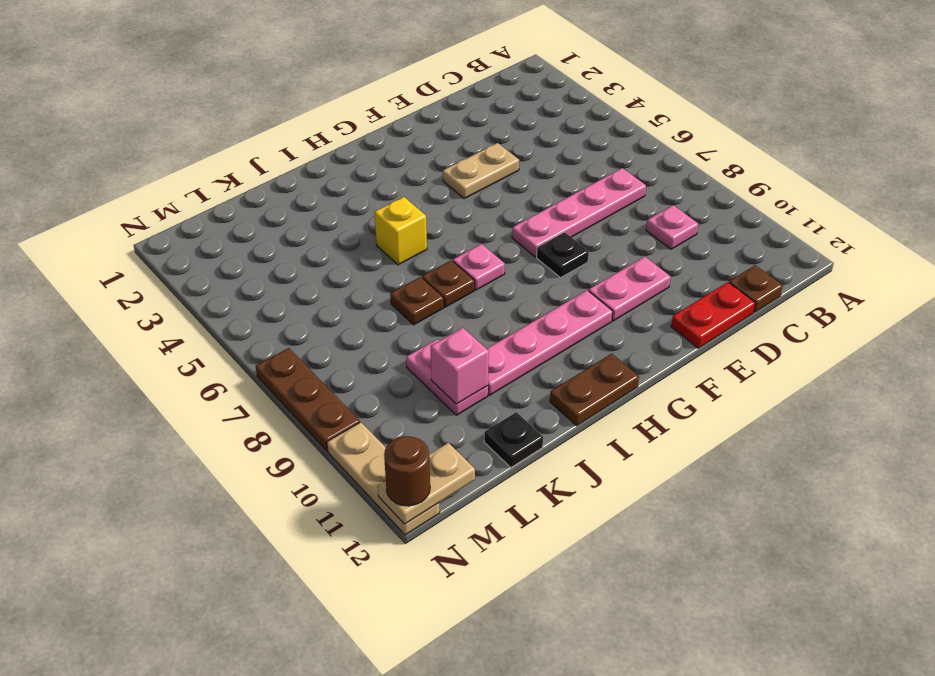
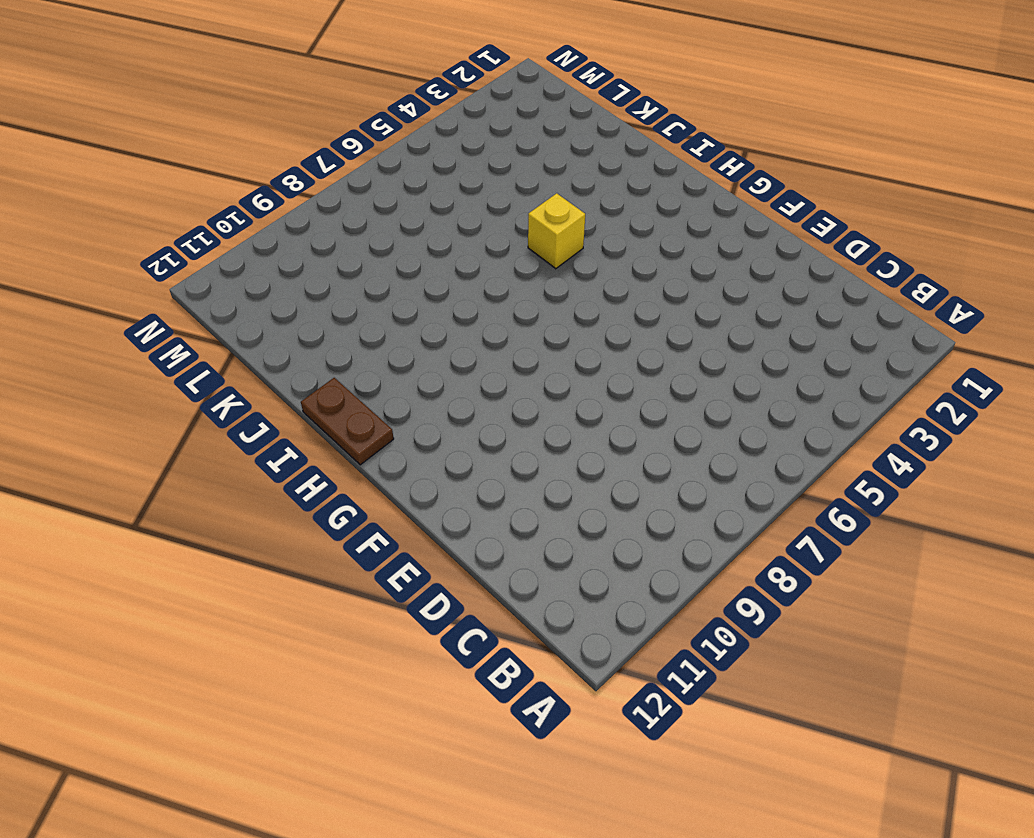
none -> pink plate C7:F7 level 1
none -> pink plate C9 level 1
none -> brown plate C12 level 1

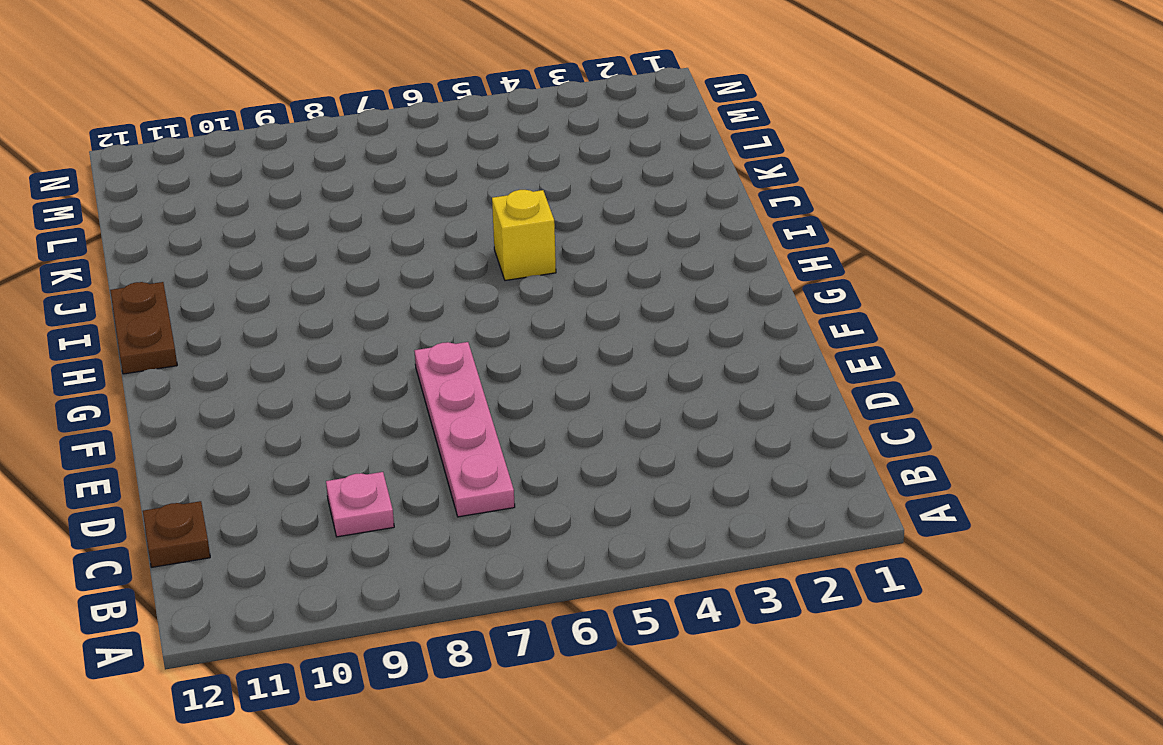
none -> red plate D12:E12 level 1
none -> tan plate E4:F4 level 1
none -> pink plate E10:F10 level 1

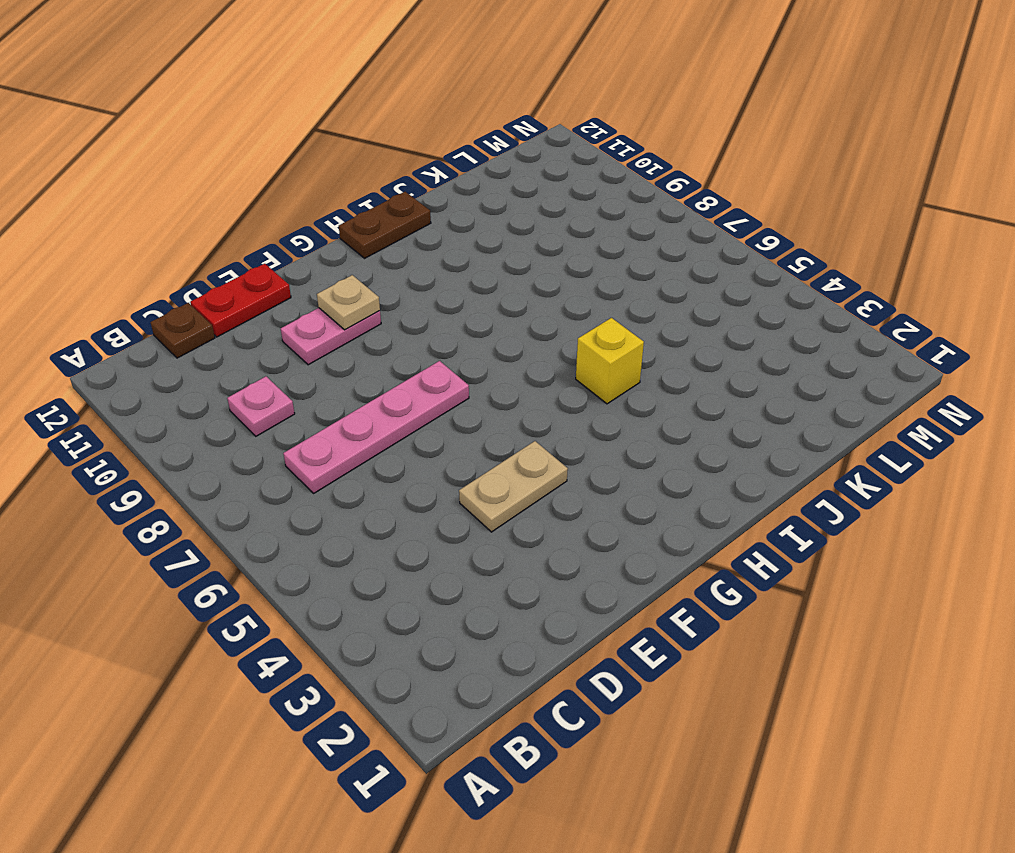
tan plate F10 level 2 -> none
none -> black plate F8 level 1
none -> pink plate G10:J10 level 1
none -> pink plate H7 level 1

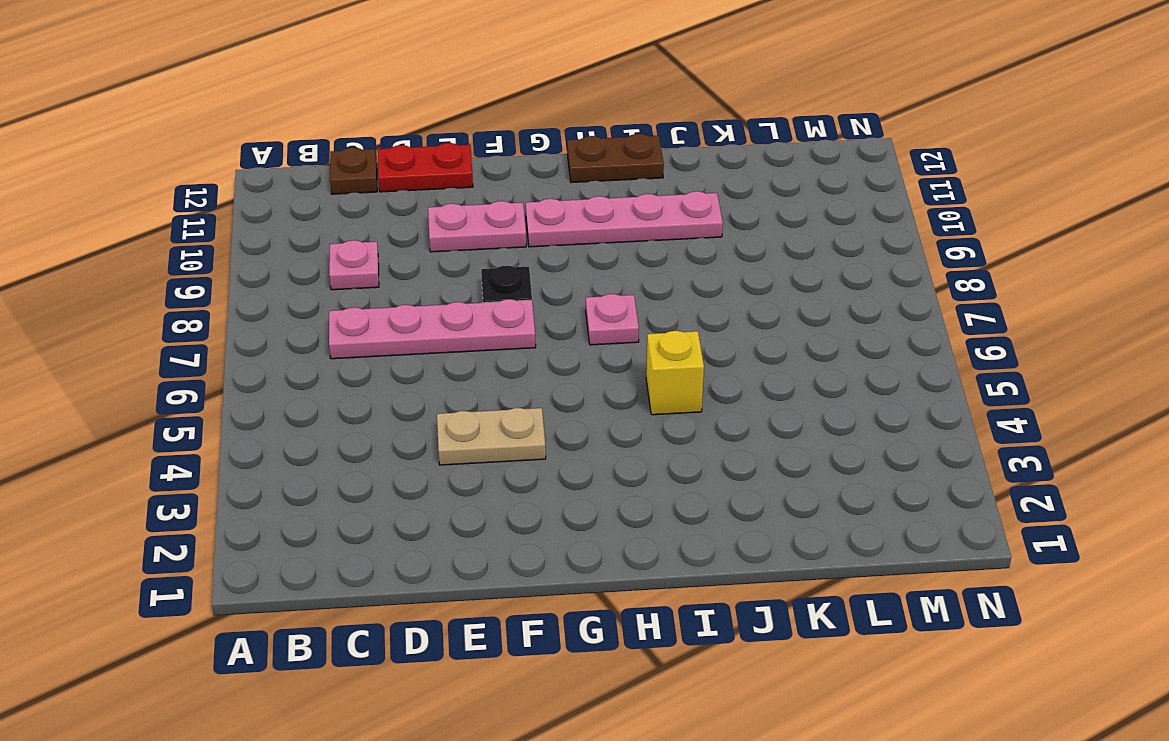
none -> brown plate I7 level 1
none -> brown plate J7 level 1
none -> pink plate K9:K10 level 1

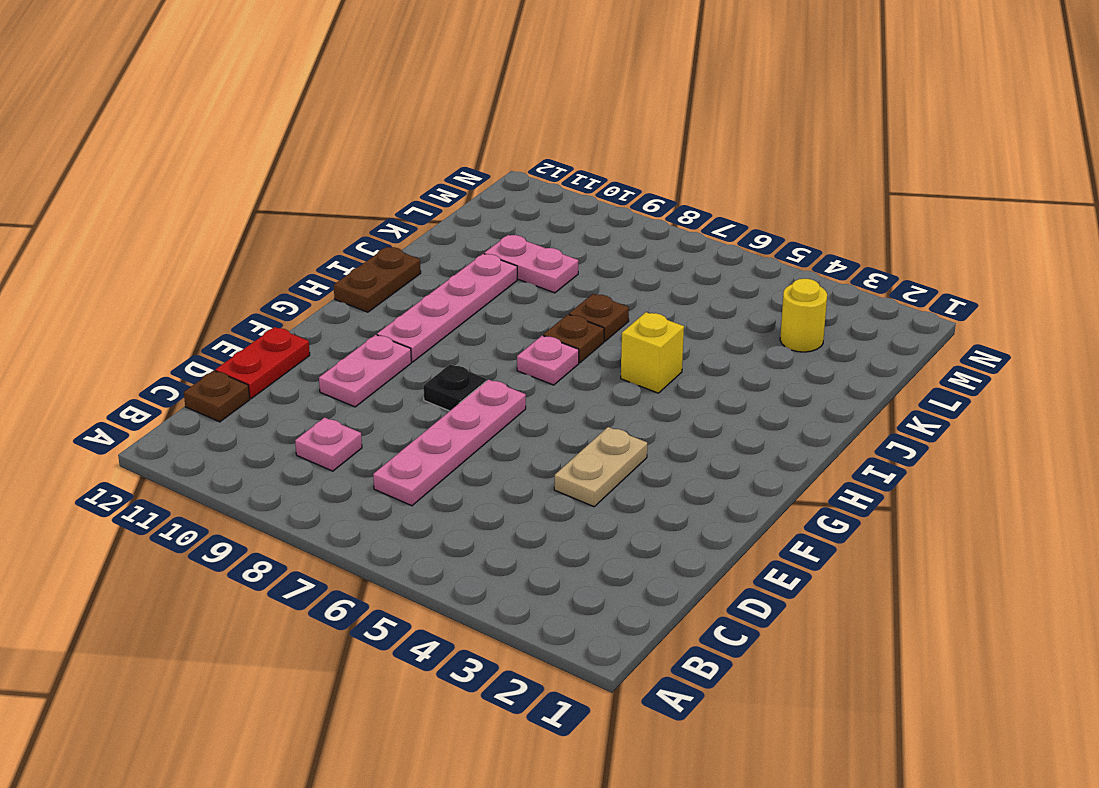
yellow round brick L3 level 1 -> none
none -> black plate K12 level 1
none -> brown plate N7:N9 level 1
none -> tan plate N10:N12 level 1

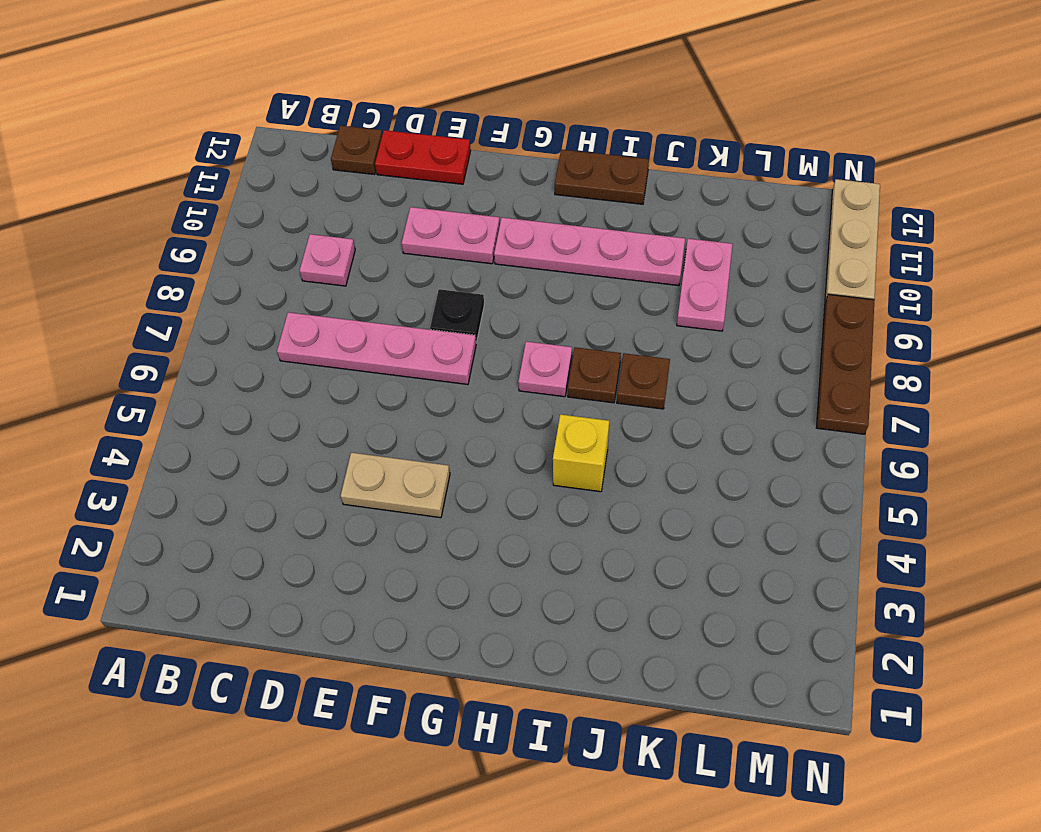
none -> black plate K12 level 1
none -> pink brick K10 level 2
none -> tan plate M12:N12 level 2

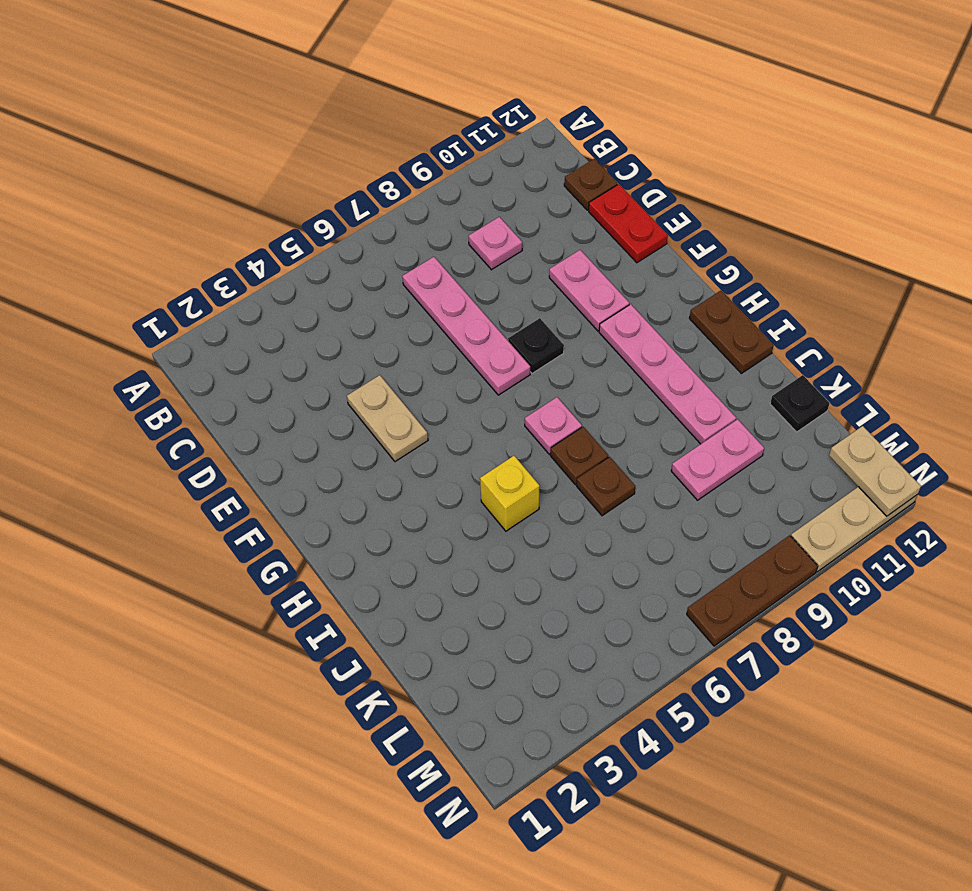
none -> pink brick K10 level 2
none -> brown round brick N12 level 3

